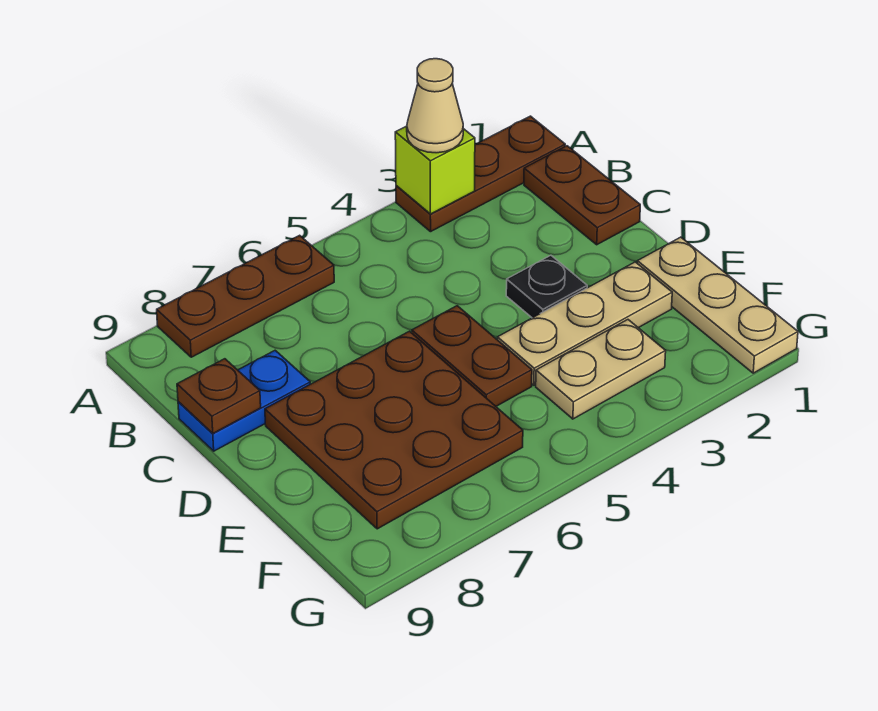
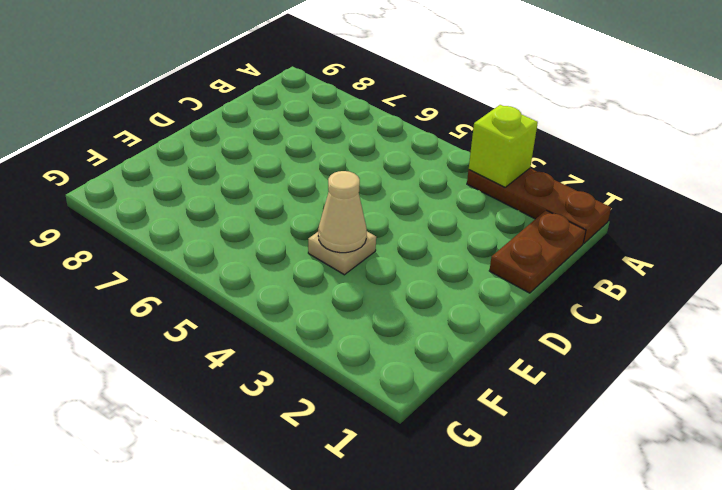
tan plate E4 level 1 -> tan plate E2:E4 level 1
tan cone E4 level 2 -> tan cone A3 level 3
none -> brown plate A6:A8 level 1
none -> blue plate C8:C9 level 1
none -> black plate D3 level 1

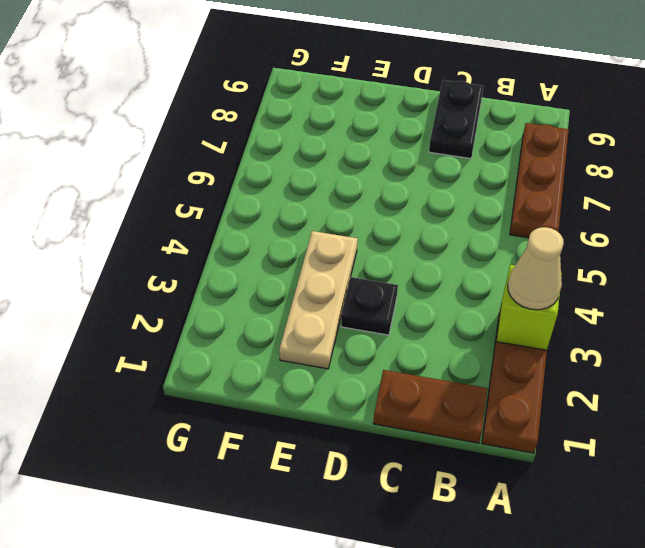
black plate C8:C9 level 1 -> blue plate C8:C9 level 1
none -> brown plate D5:E5 level 1
none -> brown plate D6:F8 level 1
none -> tan plate E1:G1 level 1

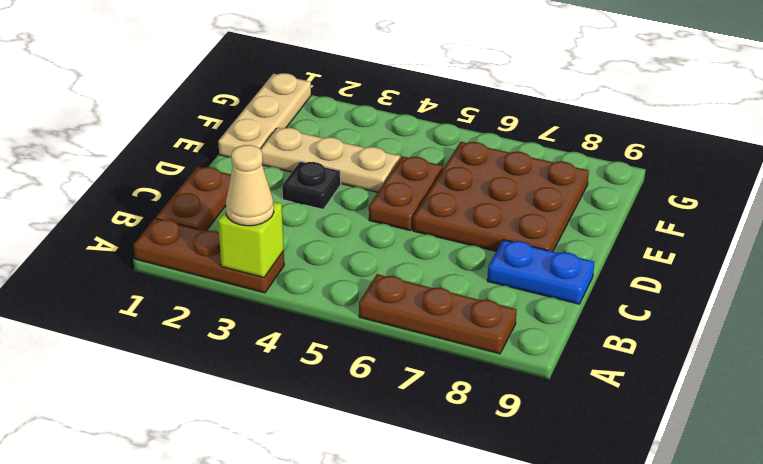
none -> tan plate F3:F4 level 1
none -> brown plate C9 level 2

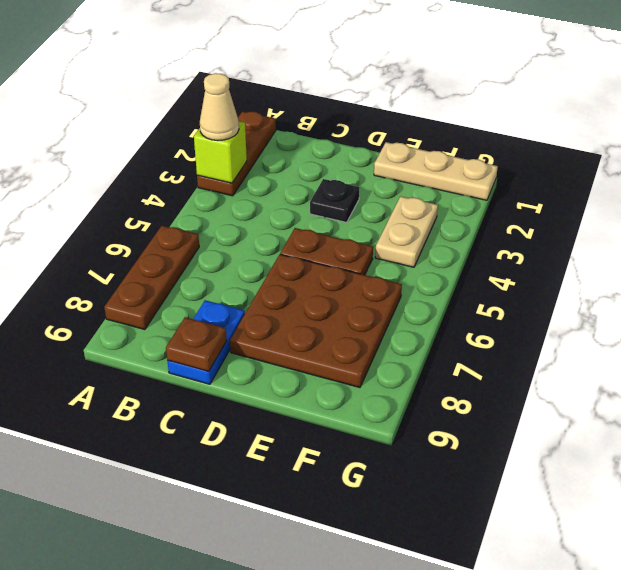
none -> brown plate B1:C1 level 1
none -> tan plate E2:E4 level 1

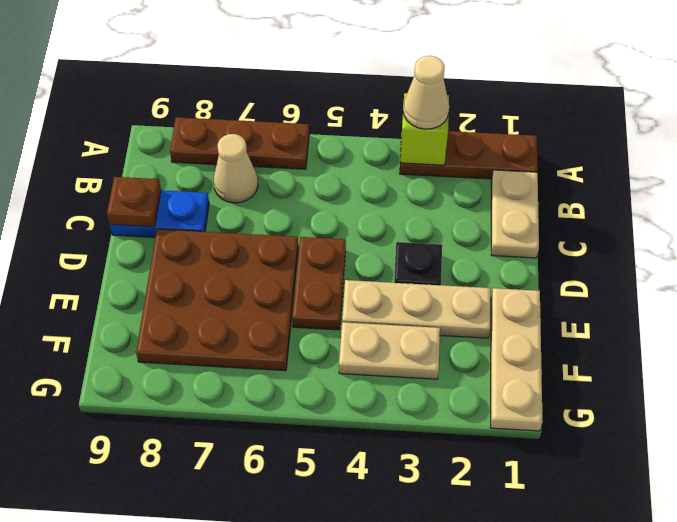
tan plate B1:C1 level 1 -> brown plate B1:C1 level 1
tan cone B7 level 1 -> none

